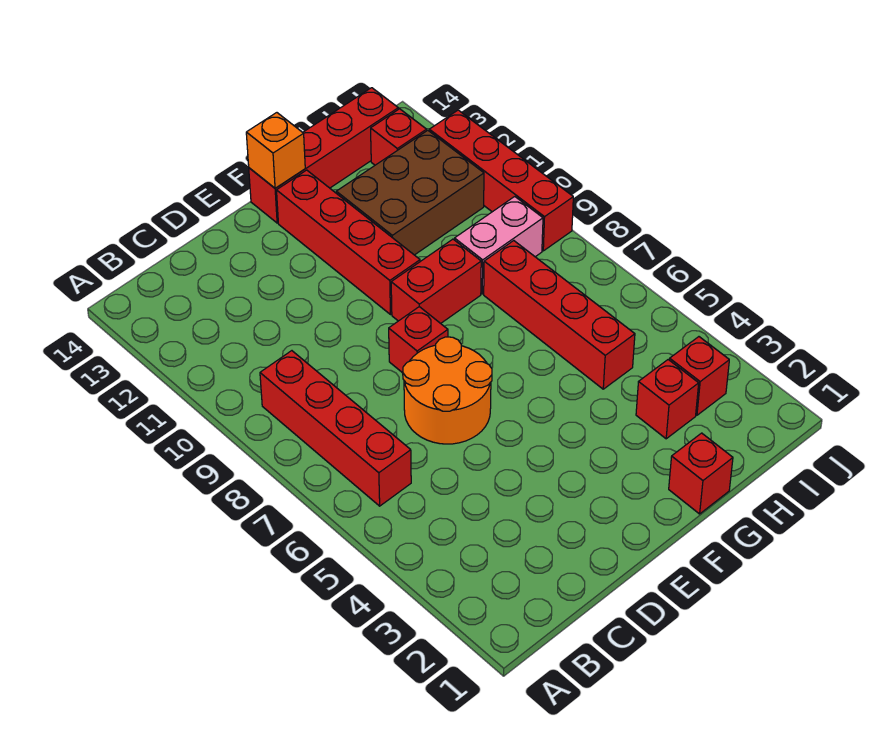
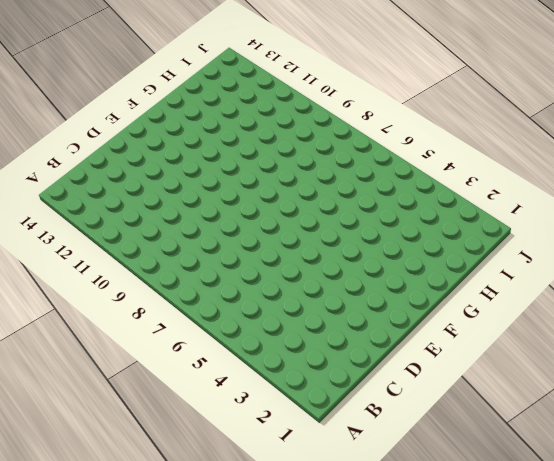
none -> red brick B6:B9 level 1
none -> orange round brick D6:E7 level 1
none -> red brick E8 level 1

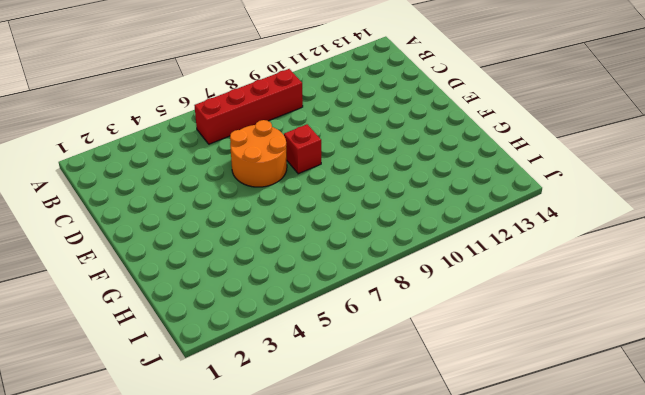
none -> red brick F9:G9 level 1
none -> red brick F10:F13 level 1
none -> red brick F14:I14 level 1

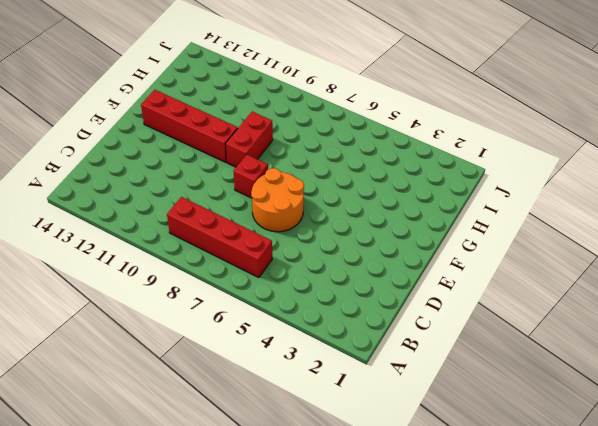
none -> red brick F14:I14 level 1
none -> red brick G1 level 1
none -> brown brick G11:I12 level 1

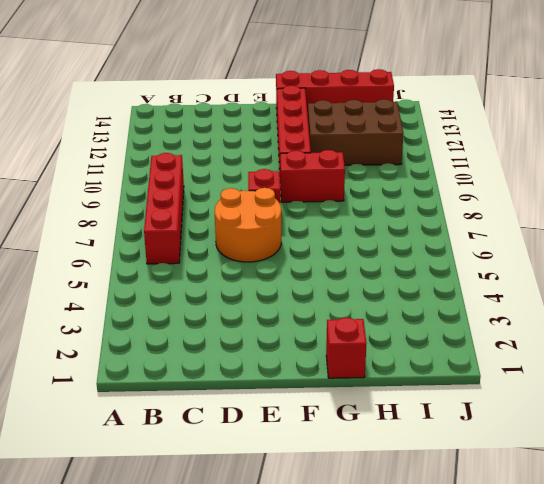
none -> red brick H3 level 1
none -> red brick H5:H8 level 1
none -> pink brick H9:I9 level 1

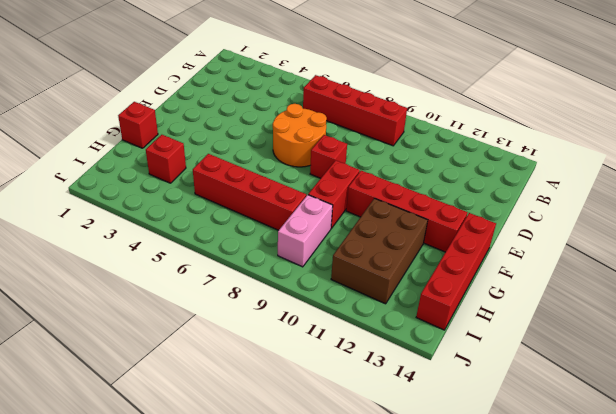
none -> red brick I3 level 1
none -> red brick I13 level 1
none -> red brick J9:J12 level 1

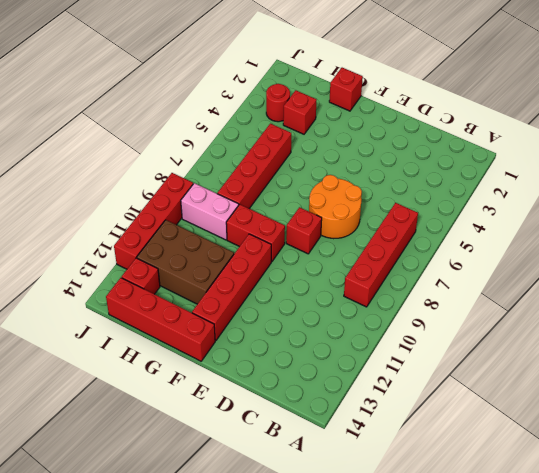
red round brick I3 level 1 -> red brick I3 level 1
none -> orange brick F14 level 2

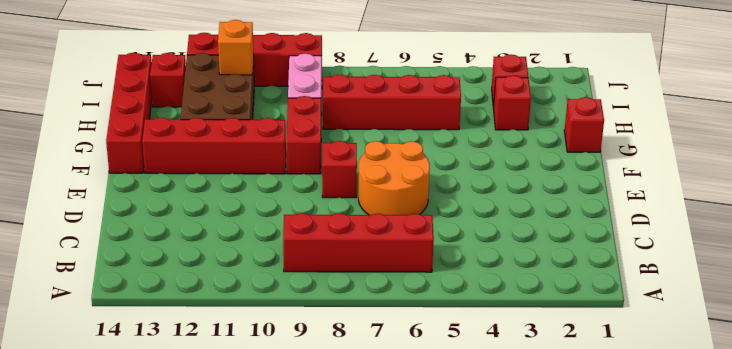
orange brick I11 level 2 -> orange brick F14 level 2

